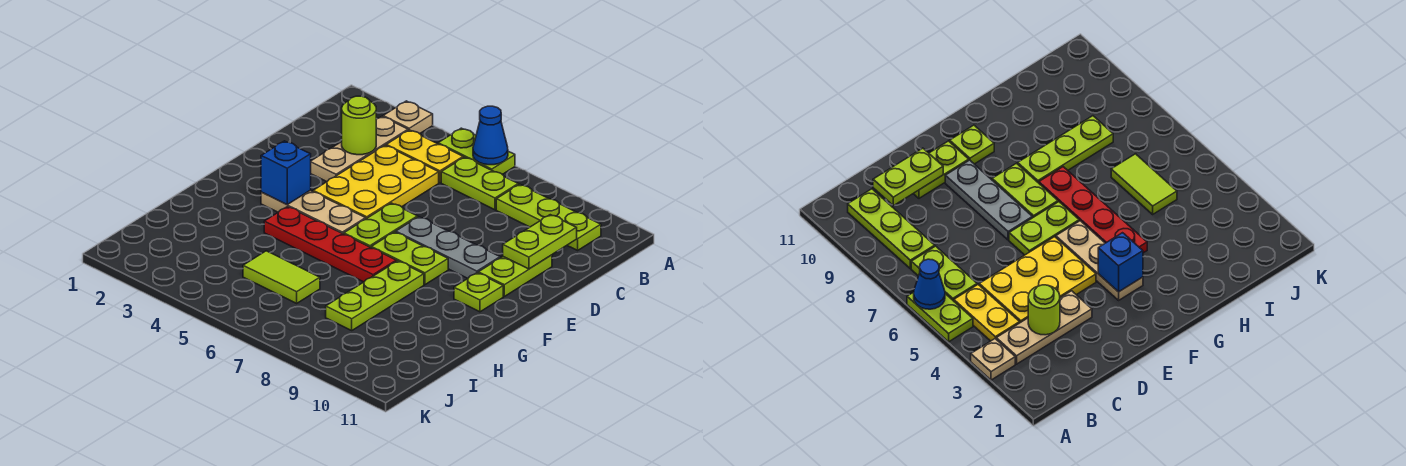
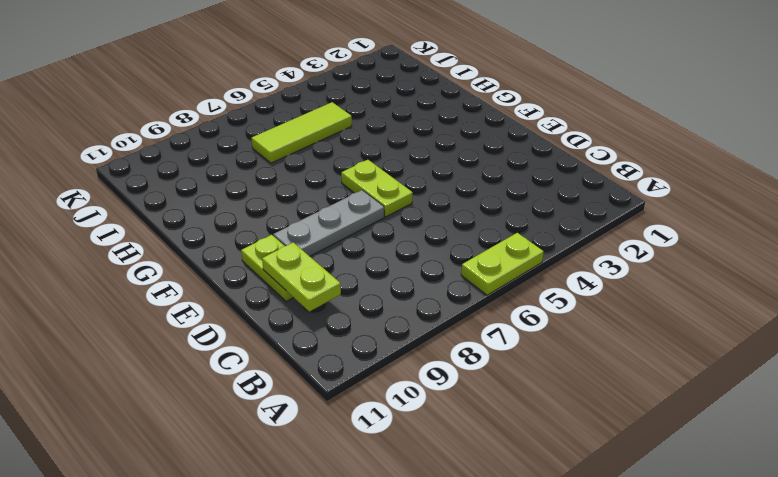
lime tile I5:I7 level 1 -> lime tile I5:I6 level 1
none -> tan plate A3 level 1
none -> tan plate B3:D3 level 1
none -> yellow plate B4:B5 level 1

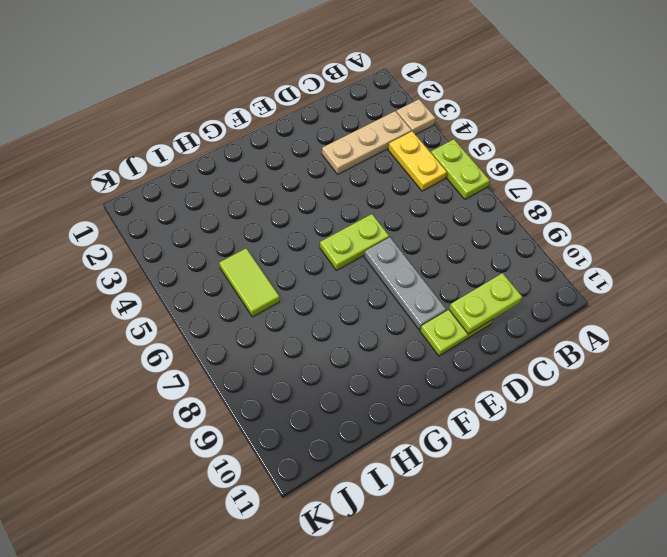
none -> lime plate B6:B7 level 1
none -> lime plate B8:B10 level 1
none -> yellow plate C4:E5 level 1

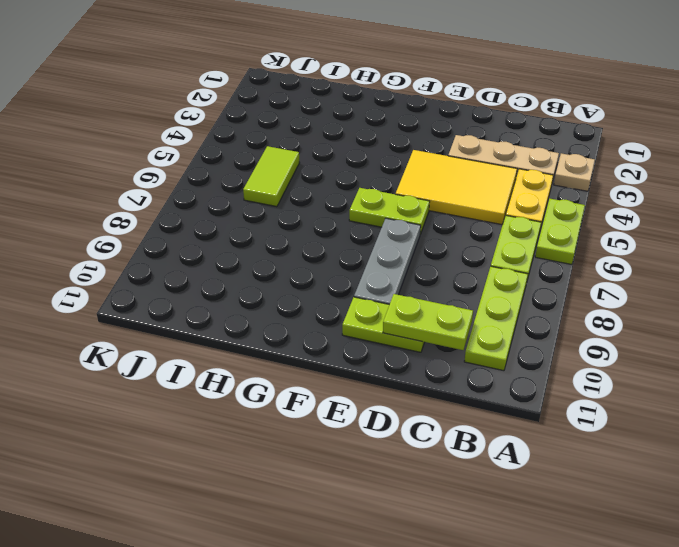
yellow tile C4:E5 level 1 -> yellow plate C4:E5 level 1
none -> tan plate F3:F5 level 1
none -> lime plate F7:F8 level 1
none -> lime plate F10 level 1

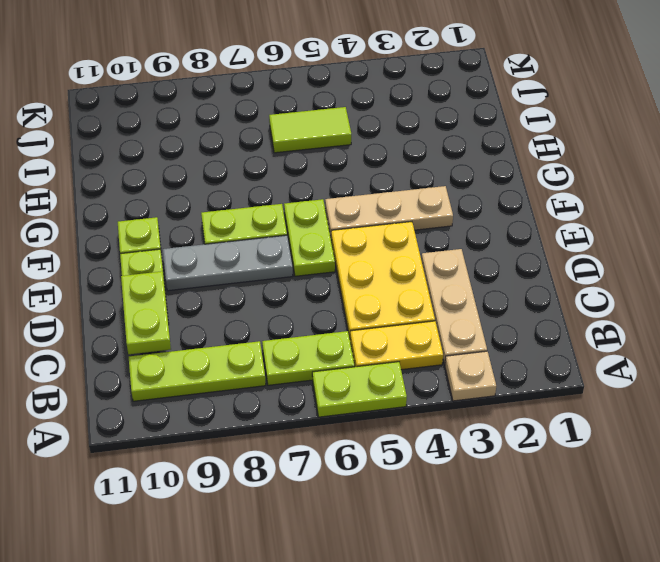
none -> red plate G4:G7 level 1
none -> lime plate G8:I8 level 1
none -> blue cone A6 level 2

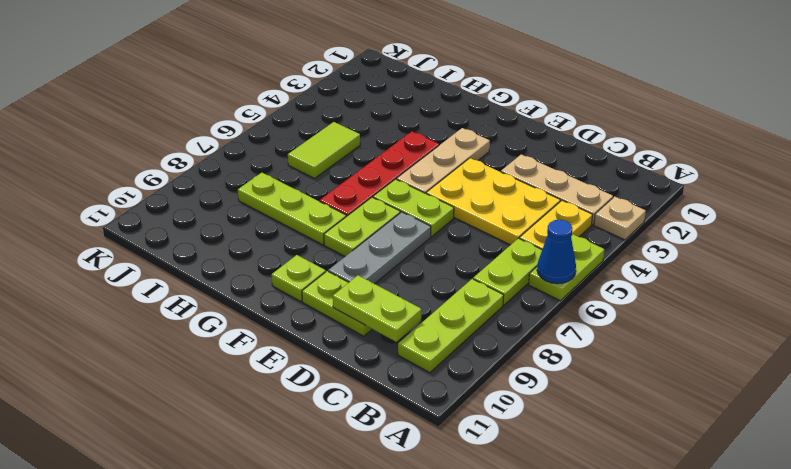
none -> lime round brick C3 level 2
none -> blue brick F3 level 2

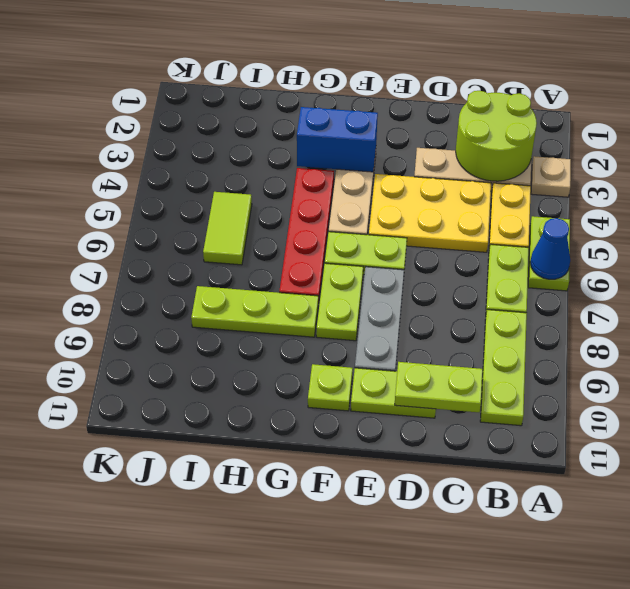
lime round brick B2:C3 level 2 -> lime round brick C3 level 2
blue brick F3:G3 level 2 -> blue brick F3 level 2

